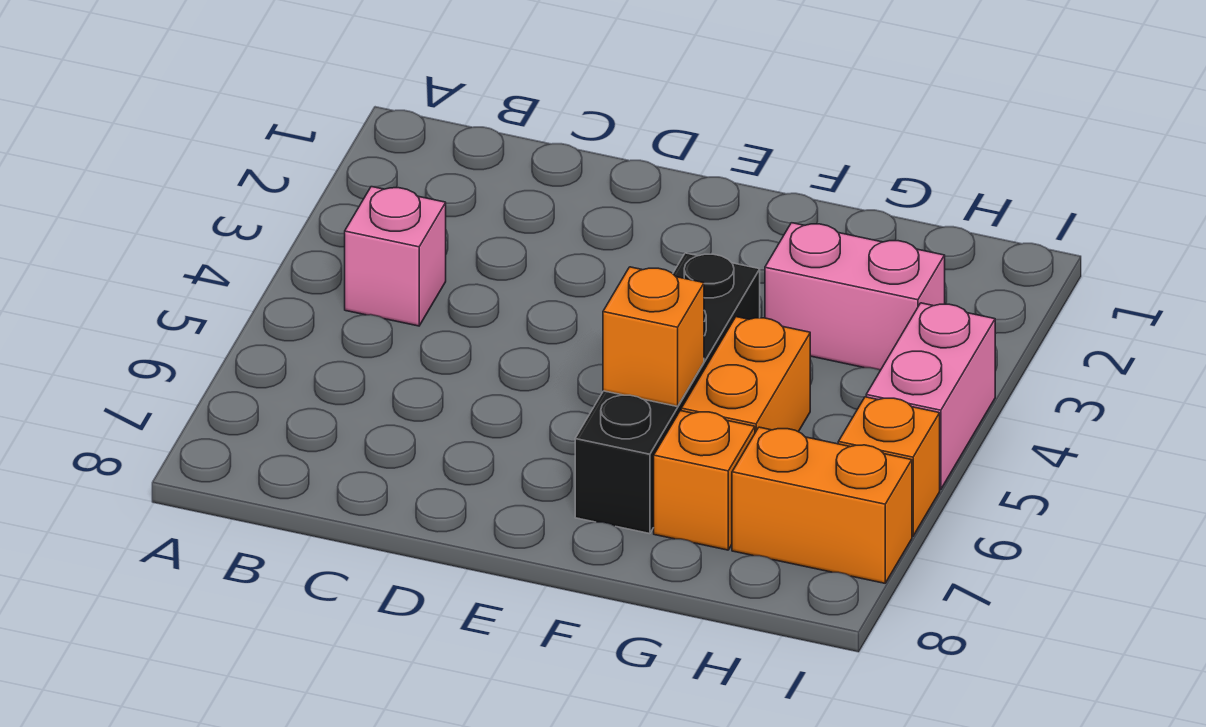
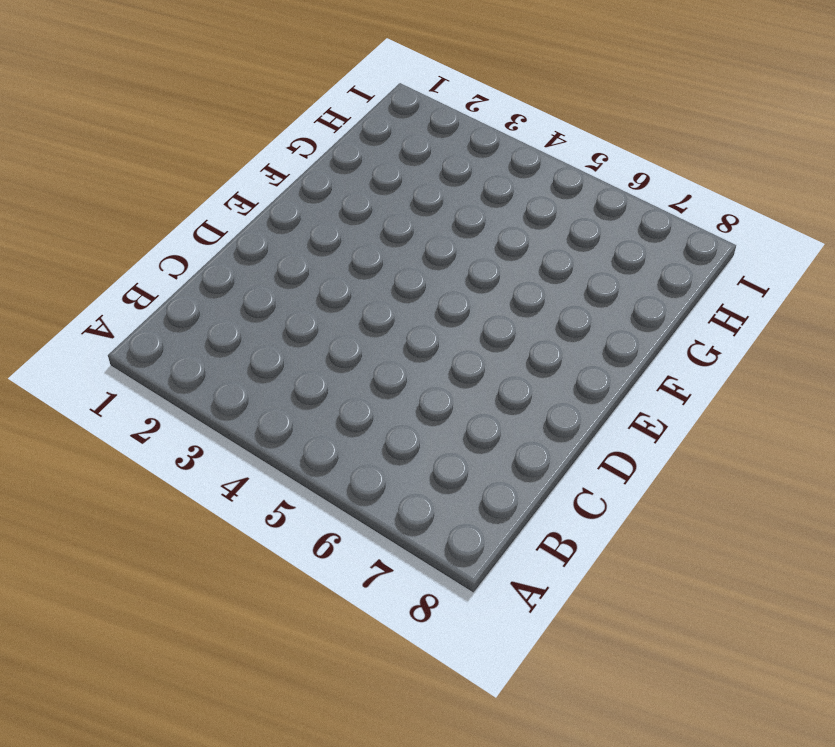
none -> pink brick B4 level 1
none -> black brick F4:F7 level 1

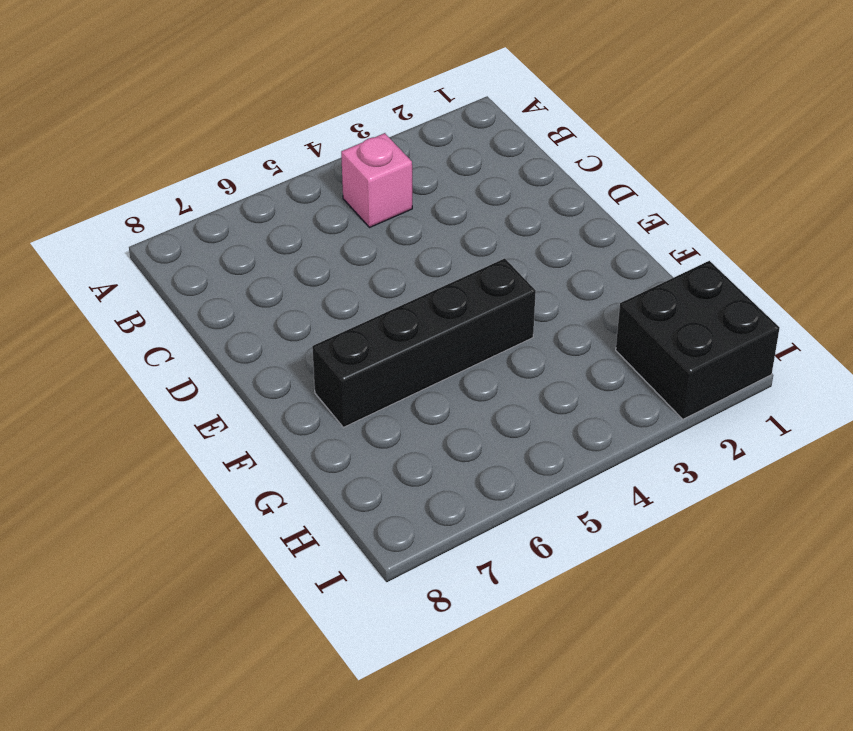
black brick H1:I2 level 1 -> none
none -> pink brick G3:H3 level 1
none -> orange brick G5:G6 level 1

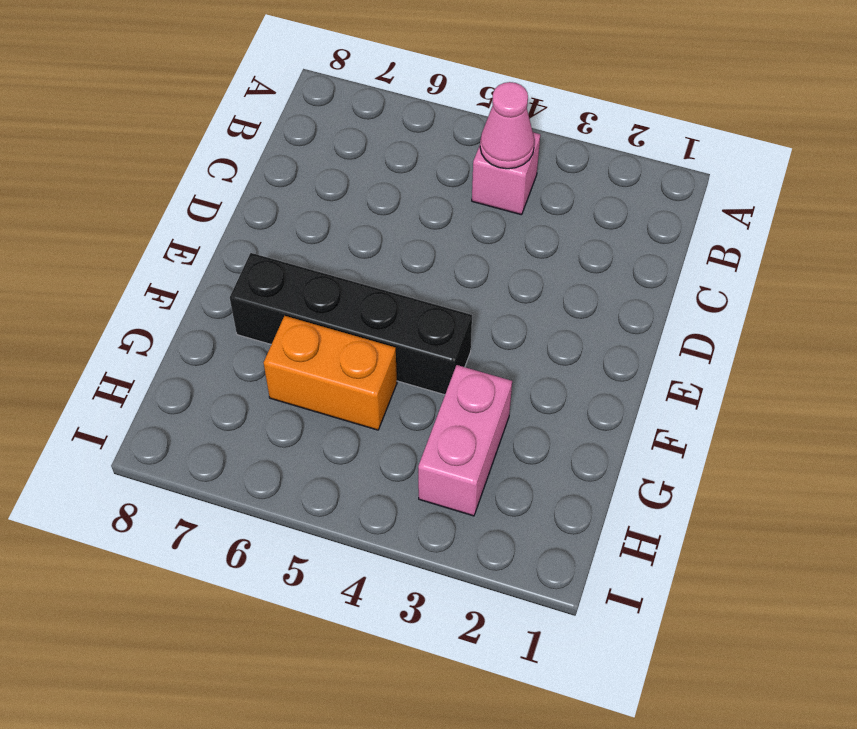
pink cone B4 level 2 -> none
none -> orange brick G7 level 1
none -> orange brick H7:I7 level 1

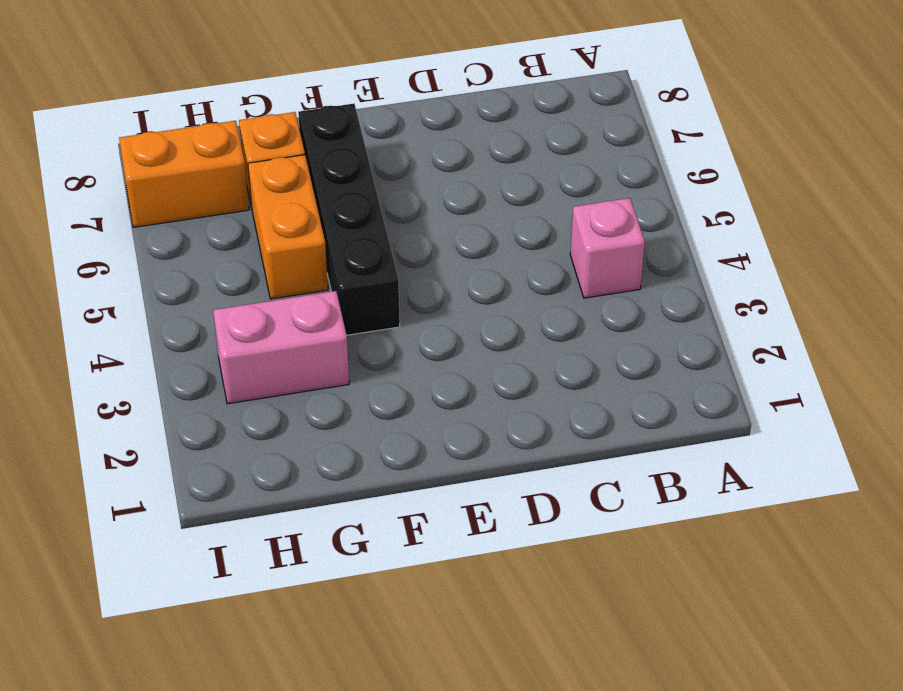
none -> pink brick I4:I5 level 1
none -> orange brick I6 level 1

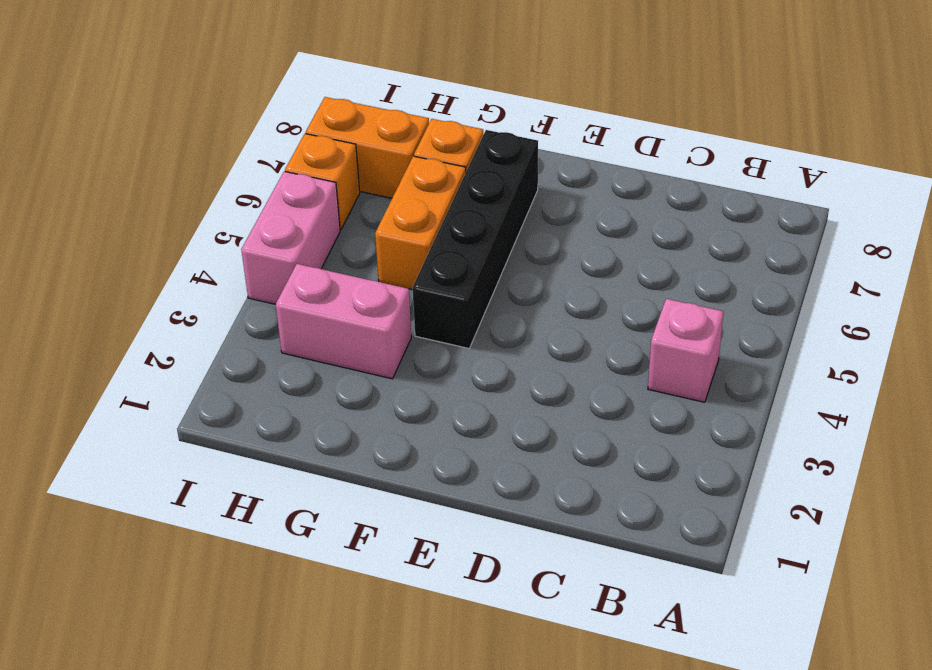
none -> orange brick F6 level 2

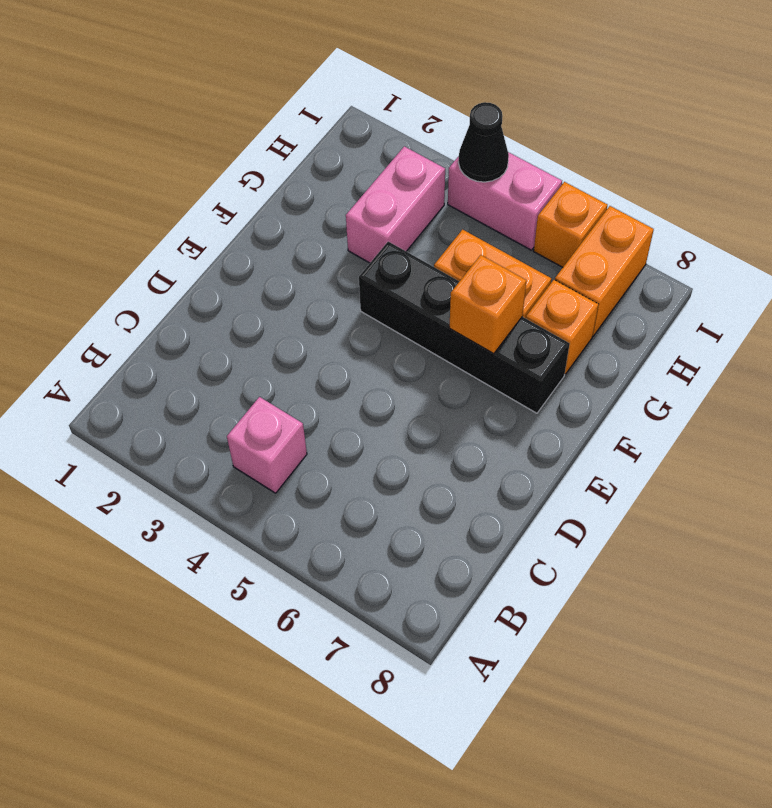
black cone I4 level 2 -> none

